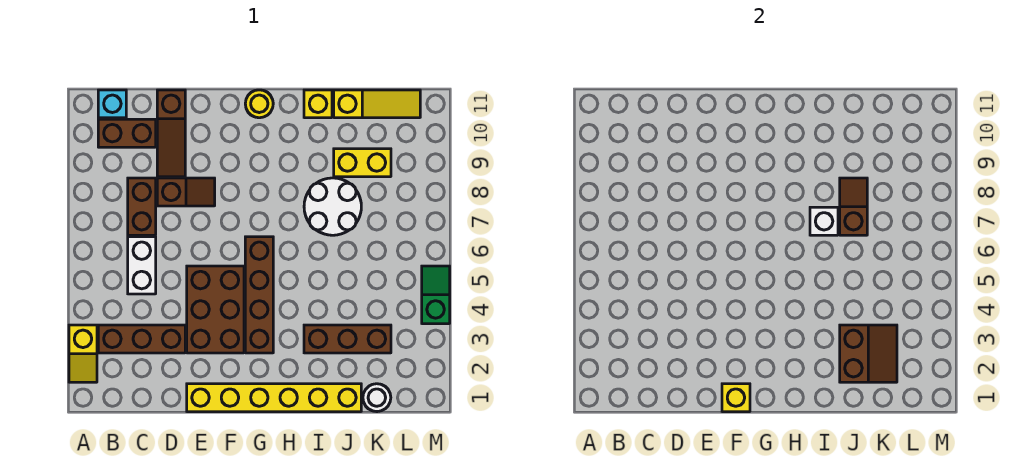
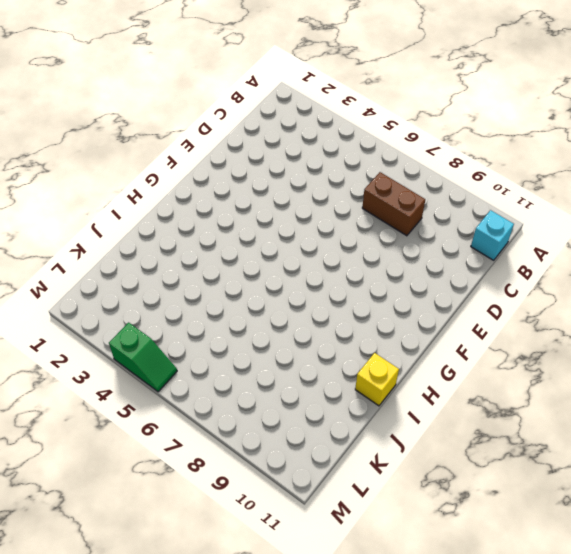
none -> yellow slope A2:A3 level 1 top 3
none -> brown brick B3:D3 level 1
none -> brown brick B10:C10 level 1

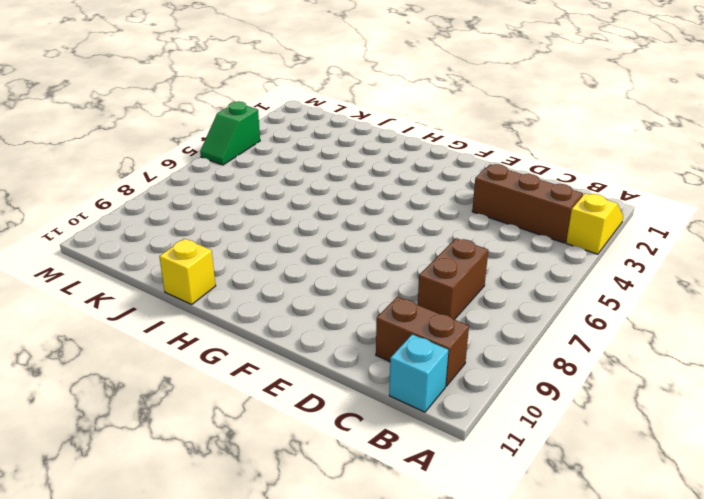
none -> white brick C5:C6 level 1
none -> brown slope D8:E8 level 1 top D
none -> brown slope D9:D11 level 1 top 11

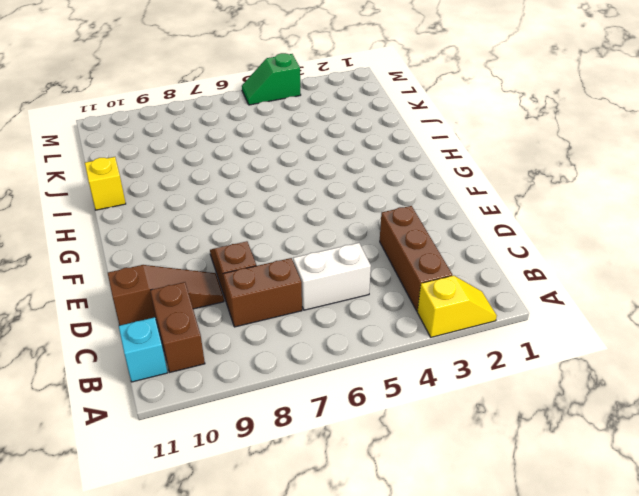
none -> yellow brick E1:J1 level 1
none -> brown brick E3:F5 level 1
none -> brown brick G3:G6 level 1

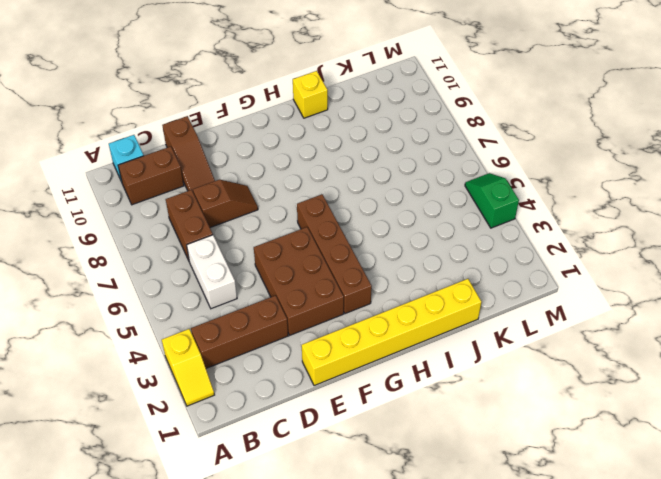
none -> yellow round brick G11 level 1
none -> brown brick I3:K3 level 1
none -> white round brick I7:J8 level 1

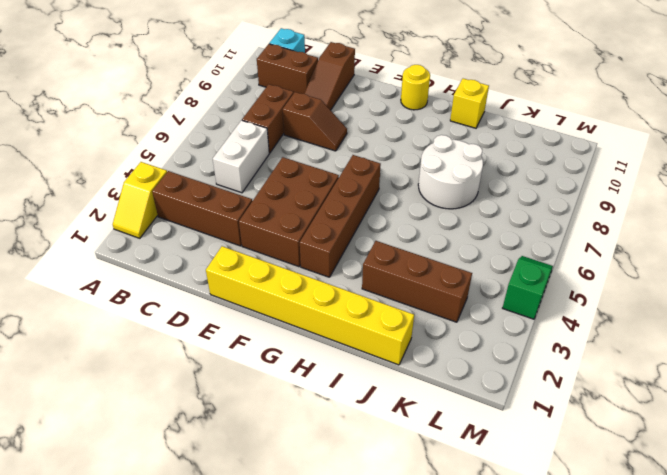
none -> yellow brick J9:K9 level 1
none -> yellow slope J11:L11 level 1 top J
none -> white round brick K1 level 1

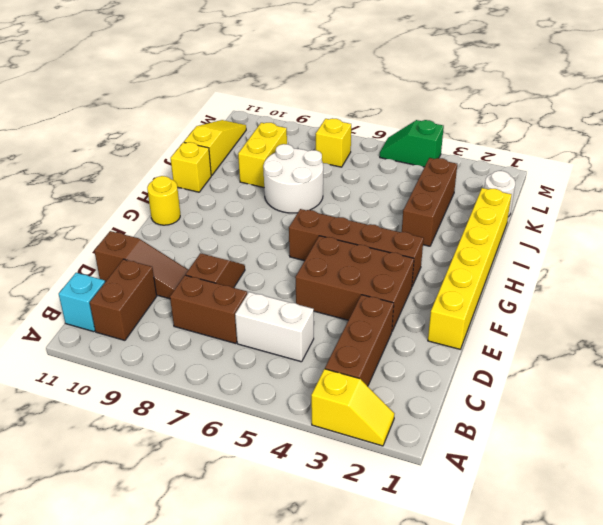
yellow brick L7 level 1 -> yellow brick F1 level 2
none -> white brick I7 level 2
none -> brown slope J2:K3 level 2 top J
none -> brown slope J7:J8 level 2 top 7

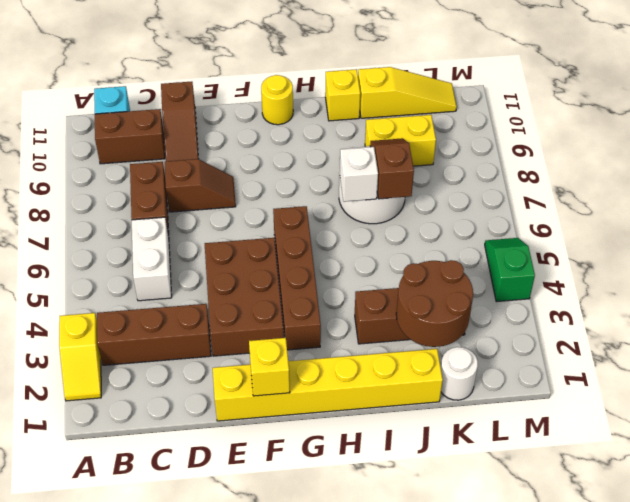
brown round brick J2:K3 level 2 -> brown slope J2:K3 level 2 top J

